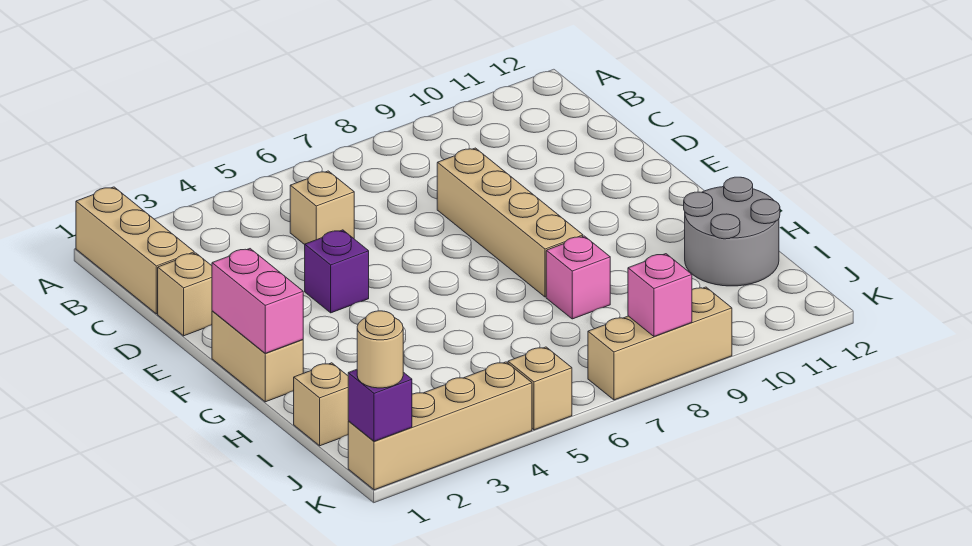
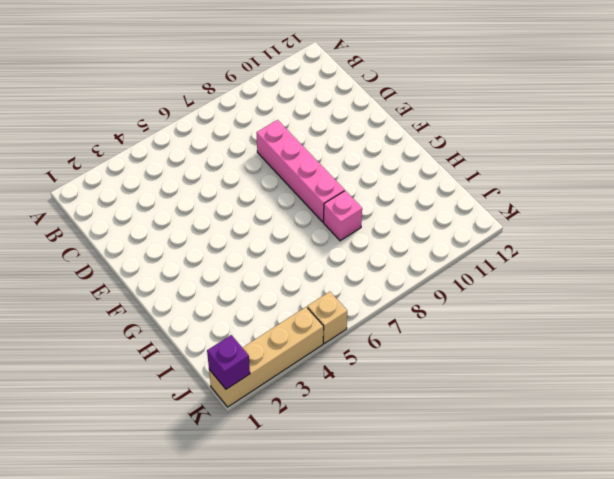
pink brick D8:G8 level 1 -> tan brick D8:G8 level 1
none -> tan brick A1:C1 level 1
none -> tan brick C5 level 1
none -> tan brick D1 level 1

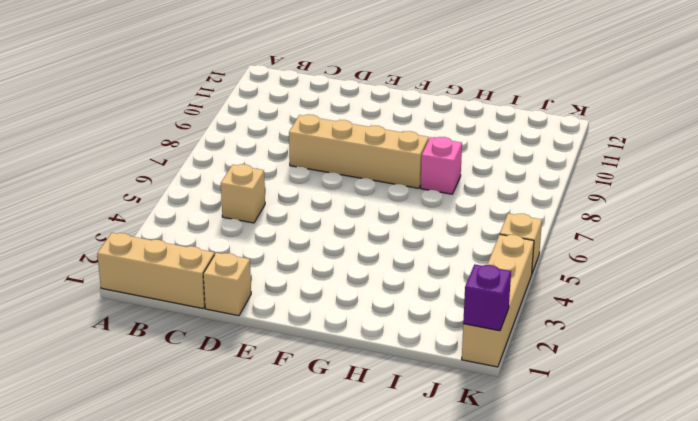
none -> purple brick E4 level 1
none -> tan brick F1:G1 level 1
none -> grey round brick H11:I12 level 1

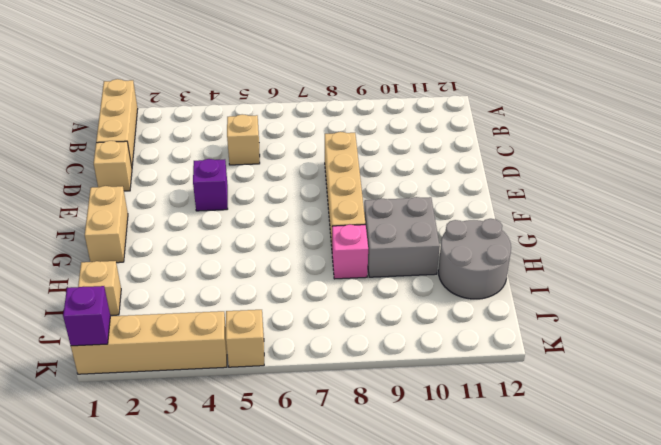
grey brick G9:H10 level 1 -> none
none -> tan brick K7:K9 level 1
none -> pink brick F1:G1 level 2
none -> pink brick K8 level 2

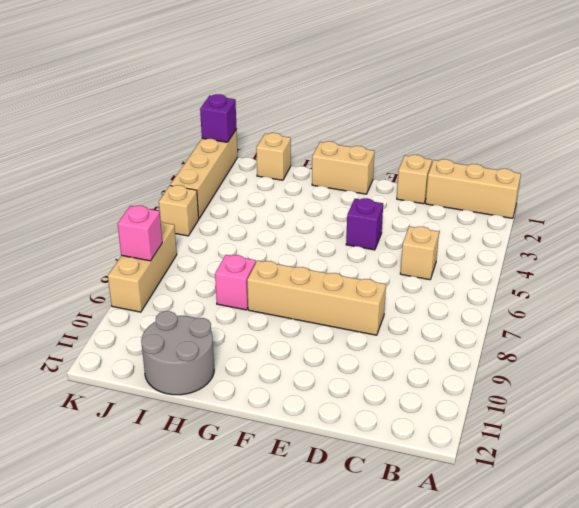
none -> pink brick F1:G1 level 2
none -> tan round brick K1 level 3

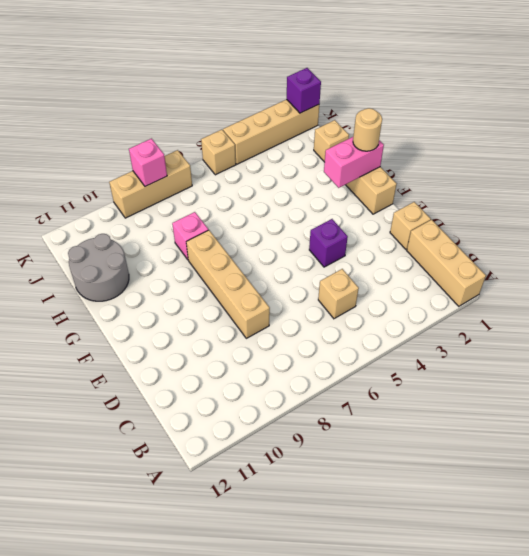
pink brick G1:G2 level 2 -> pink brick F1:G1 level 2
tan round brick G1 level 3 -> tan round brick K1 level 3

